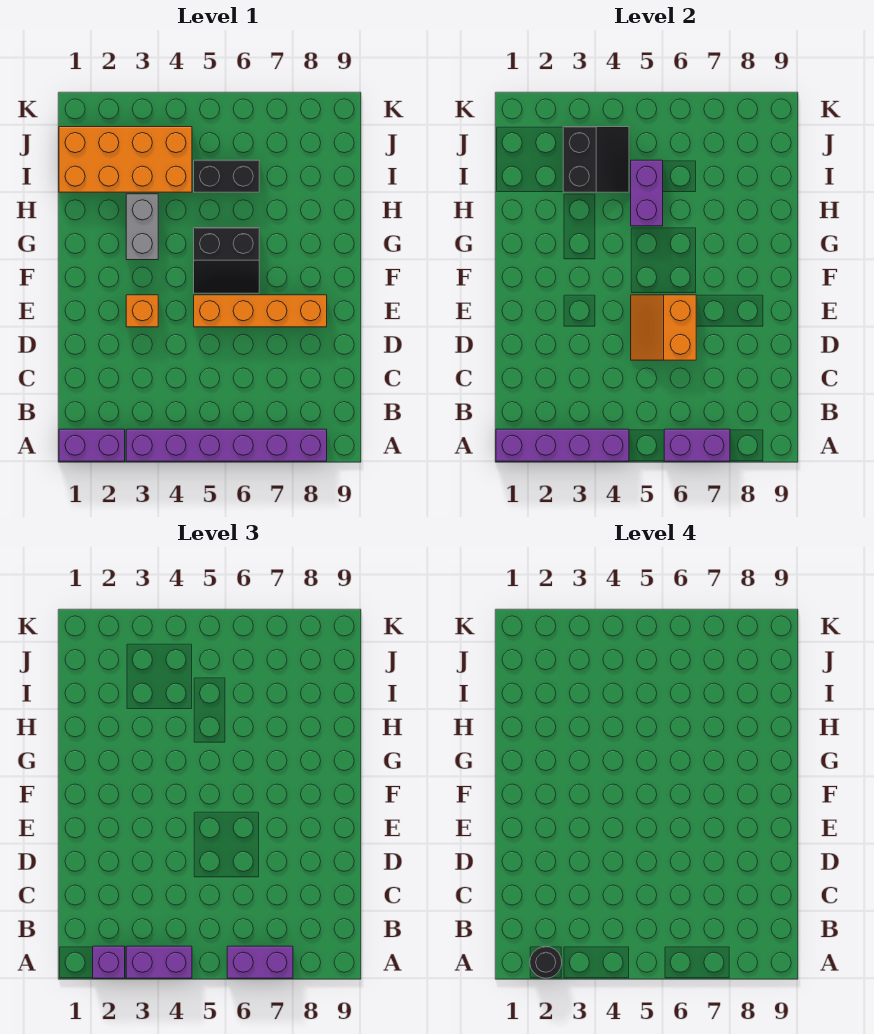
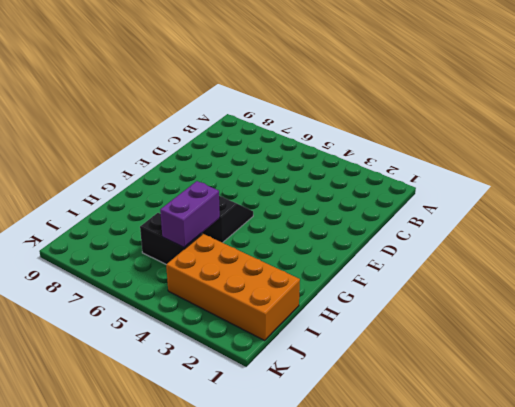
none -> purple brick A1:A2 level 1
none -> purple brick A3:A8 level 1
none -> orange brick E3 level 1

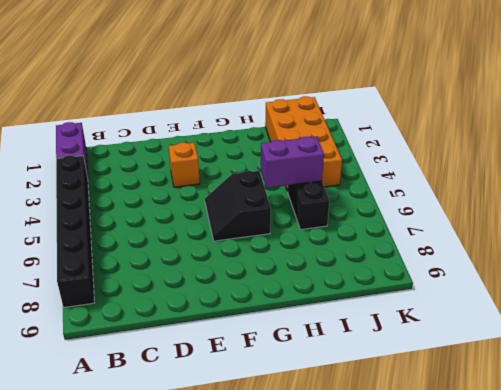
black brick A3:A8 level 1 -> purple brick A3:A8 level 1
none -> orange brick E5:E8 level 1
none -> grey brick G3:H3 level 1
none -> purple brick A1:A4 level 2

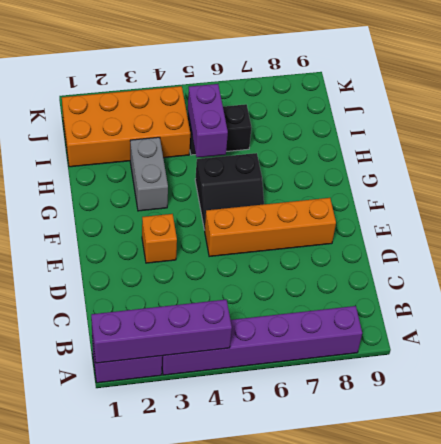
none -> purple brick A6:A7 level 2
none -> orange slope D5:E6 level 2 top 6
none -> black slope I3:J4 level 2 top 3

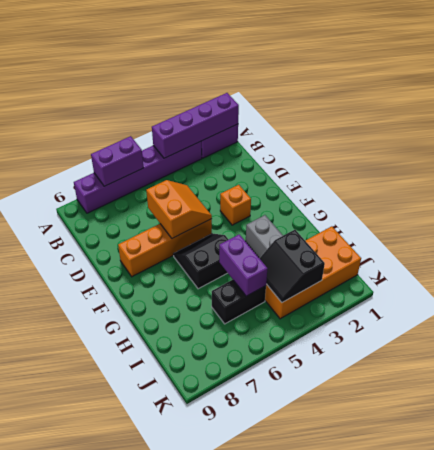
none -> purple brick A2 level 3
none -> purple brick A3:A4 level 3
none -> purple brick A6:A7 level 3

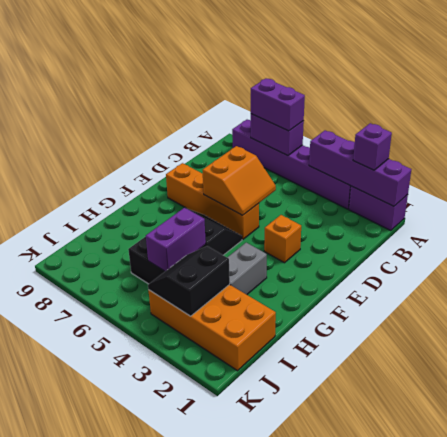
none -> purple brick A3:A4 level 3
none -> black round brick A2 level 4

